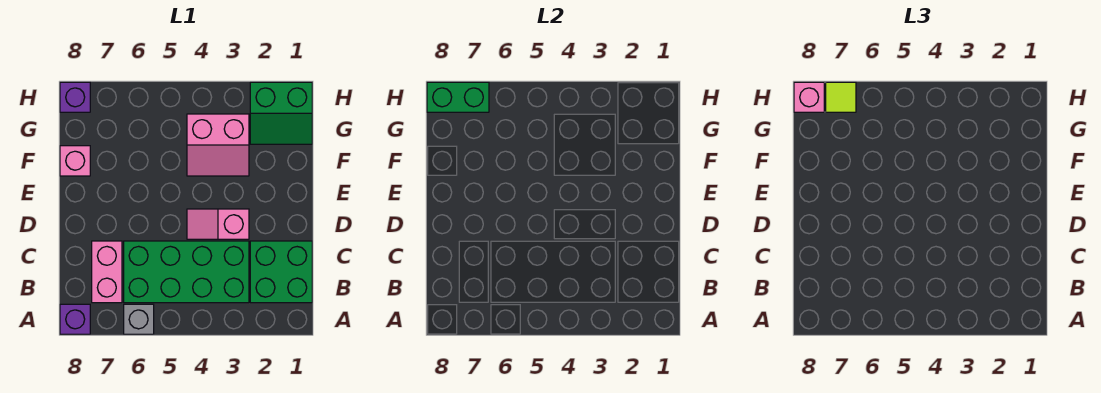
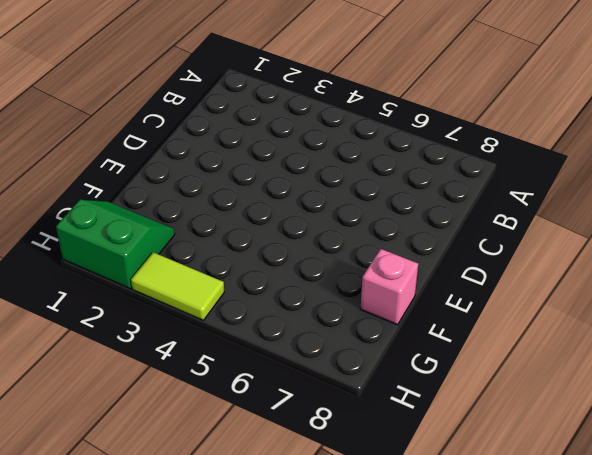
lime tile H3:H4 level 1 -> none
none -> grey brick A6 level 1
none -> purple brick A8 level 1
none -> green brick B1:C2 level 1

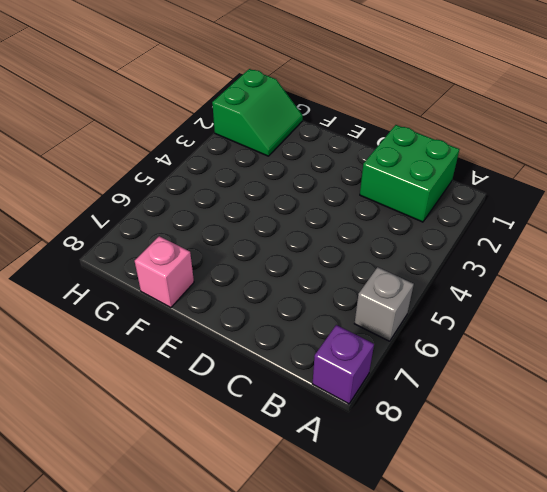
none -> green brick B3:C6 level 1
none -> pink brick B7:C7 level 1
none -> pink slope D3:D4 level 1 top 3

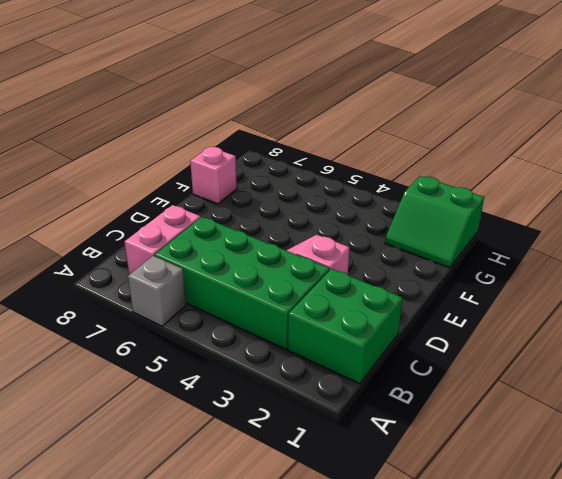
none -> purple brick A8 level 1
none -> pink slope F3:G4 level 1 top G
none -> purple brick H8 level 1

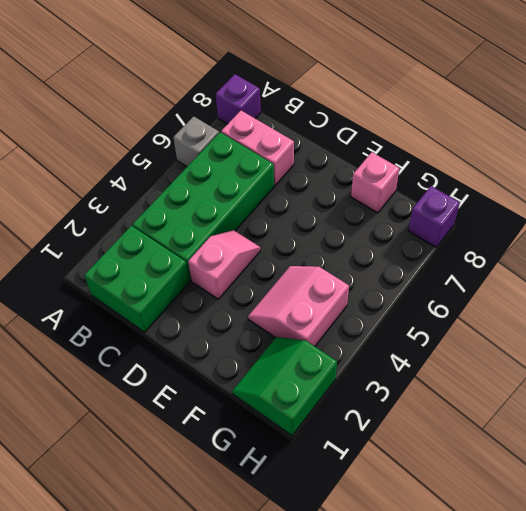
none -> green brick H7:H8 level 2
none -> lime tile H7 level 3
none -> pink brick H8 level 3

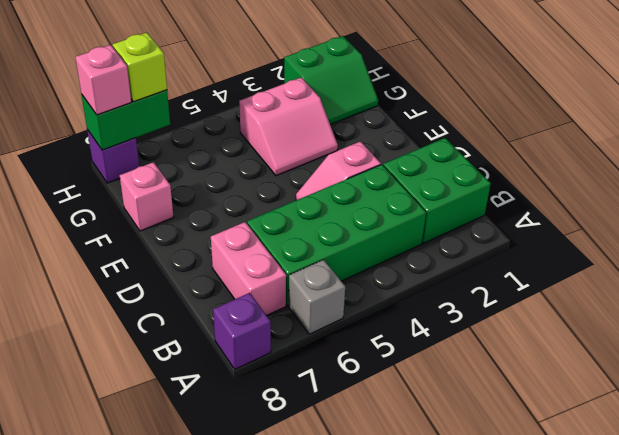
lime brick H7 level 3 -> lime tile H7 level 3

